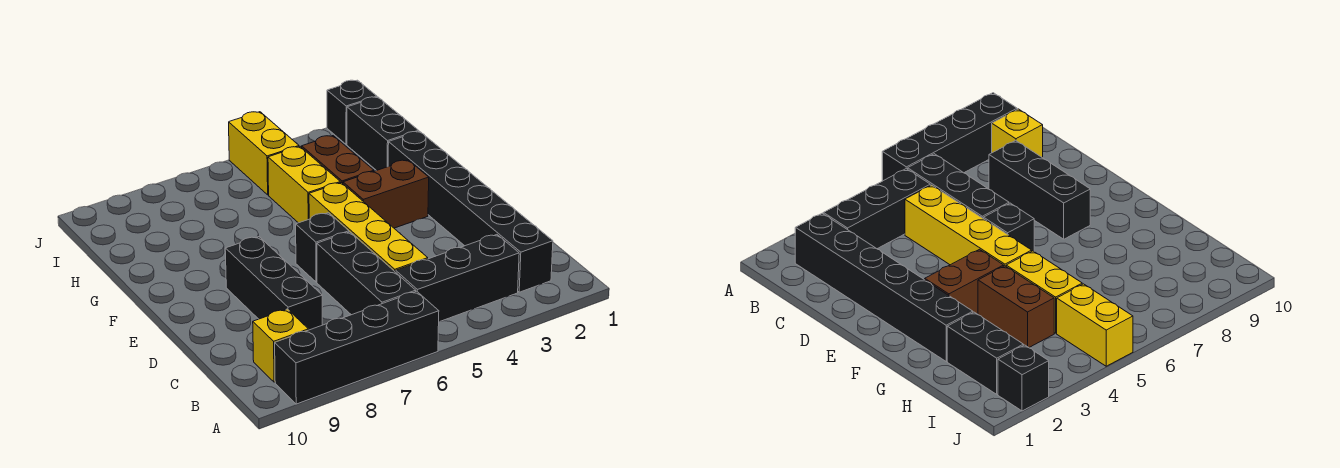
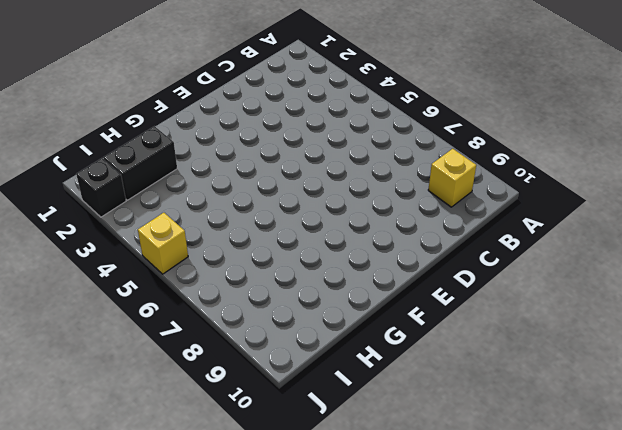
yellow brick J5 level 1 -> yellow brick I5:J5 level 1
none -> black brick A6:A9 level 1
none -> black brick B2:G2 level 1
none -> black brick B3:B5 level 1

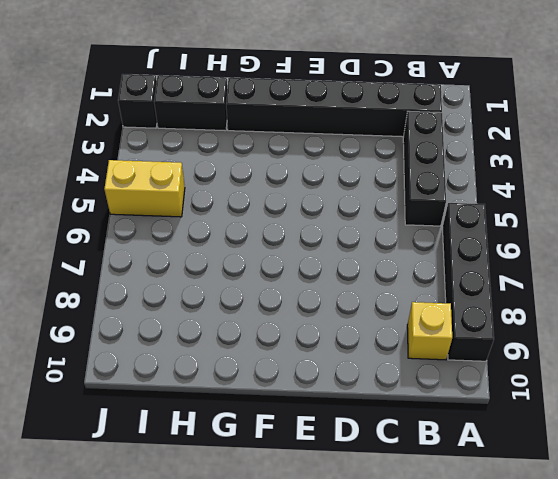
none -> black brick B6:D6 level 1
none -> yellow brick C5:F5 level 1
none -> black brick C8:E8 level 1

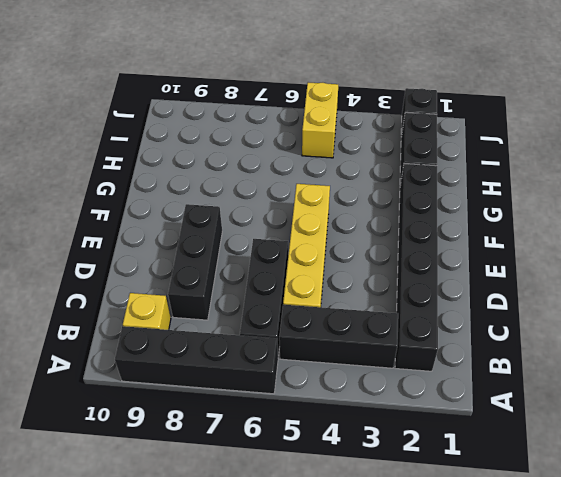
none -> black brick E6 level 1
none -> brown brick F3:F4 level 1
none -> brown brick G4:H4 level 1

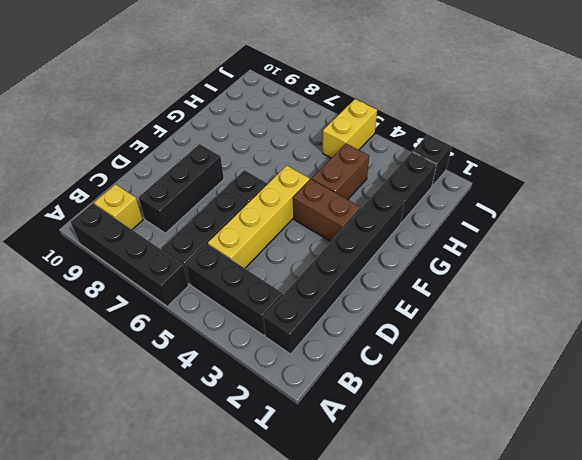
none -> yellow brick G5:H5 level 1

